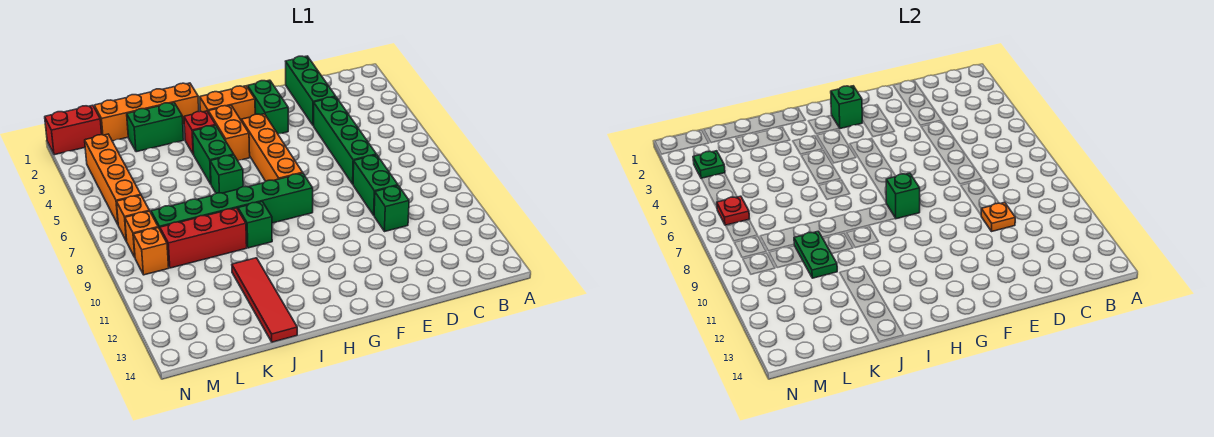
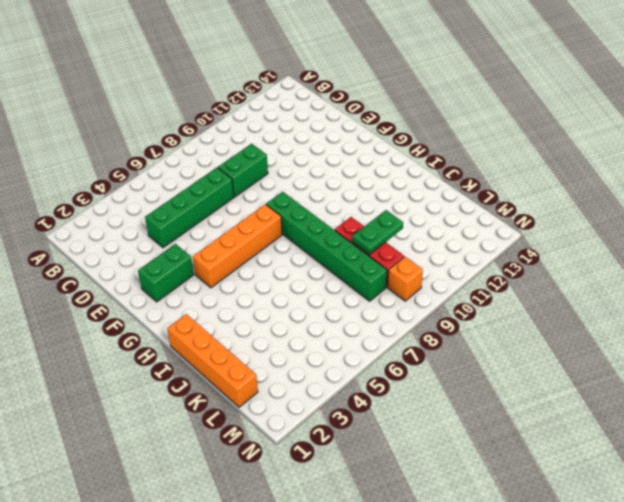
none -> green brick D1:D3 level 1
none -> green brick D10 level 1
none -> orange brick G2:H2 level 1

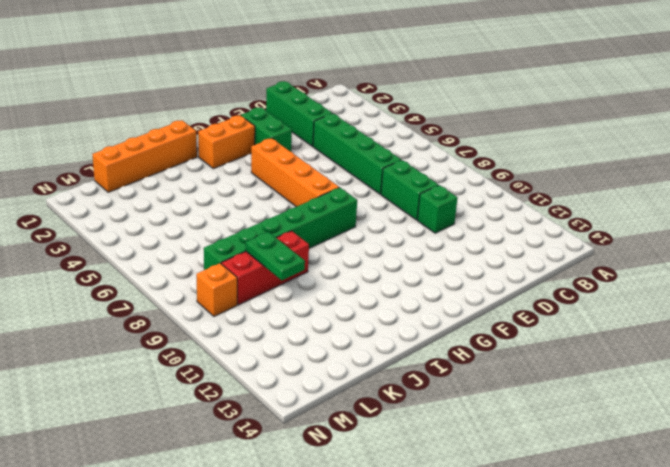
none -> orange brick H3:H4 level 1
none -> red brick I3 level 1
none -> green brick I4:I5 level 1

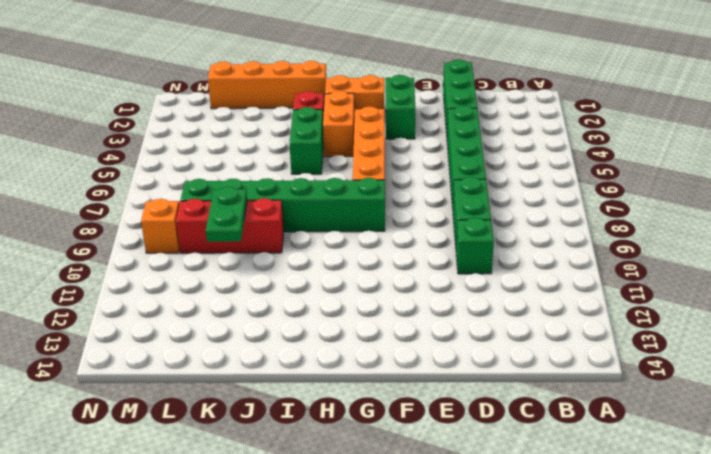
none -> green brick I6 level 1
none -> green brick I9 level 1
none -> green brick J2:K2 level 1

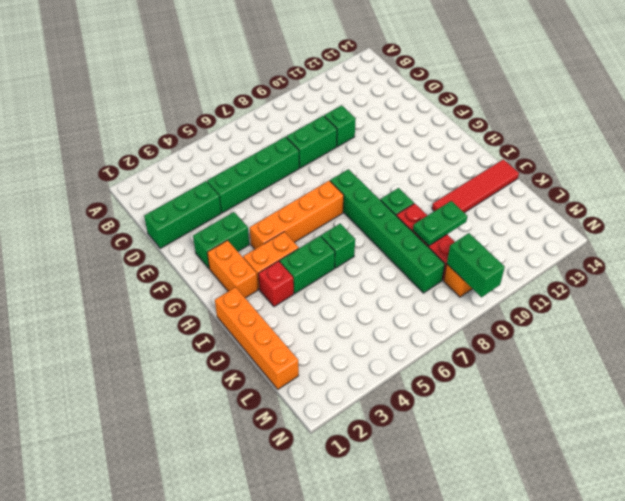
green brick M9:N9 level 2 -> green brick J2:K2 level 1
none -> red brick M1:N1 level 1
none -> orange brick M3:M6 level 1
none -> orange brick M7 level 1

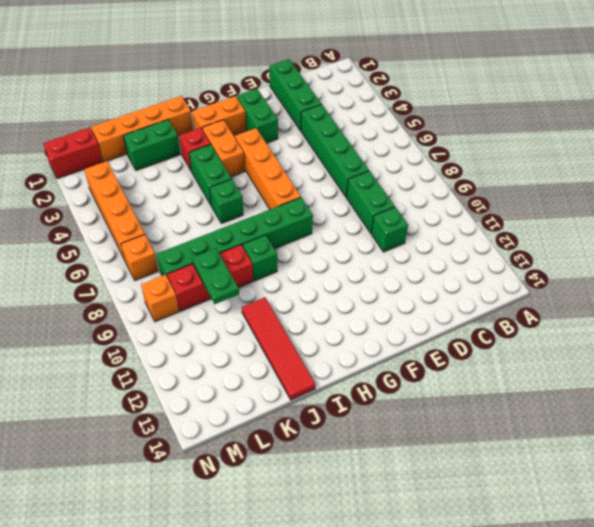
none -> orange brick M8 level 1
none -> orange plate D10 level 2
none -> green brick G2 level 2

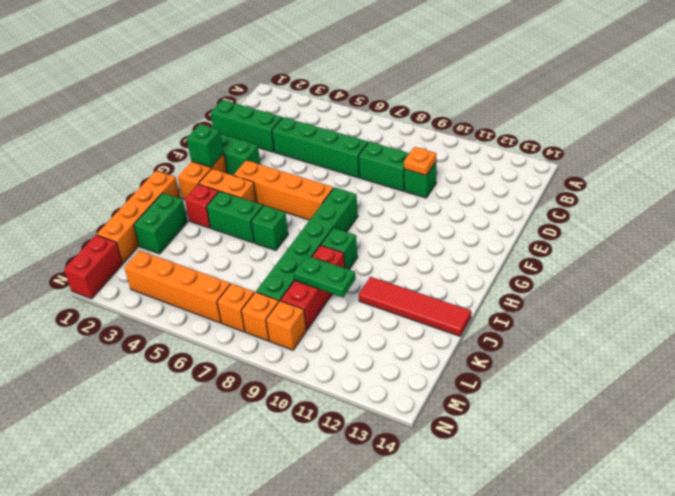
none -> green brick G8 level 2
none -> green plate M3 level 2
none -> red plate M6 level 2

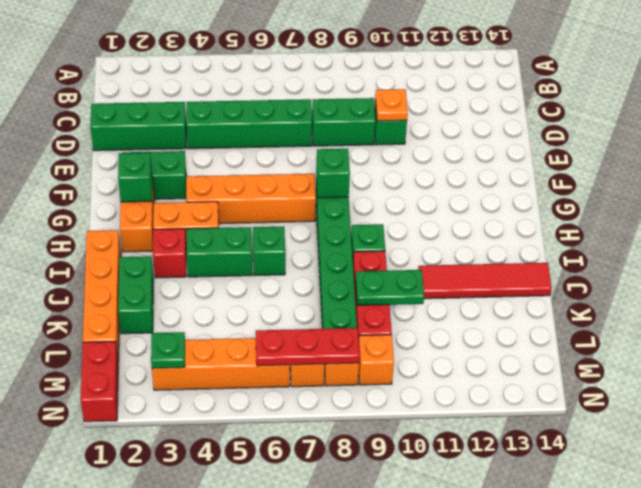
red plate M6:M8 level 2 -> red plate M6 level 2

